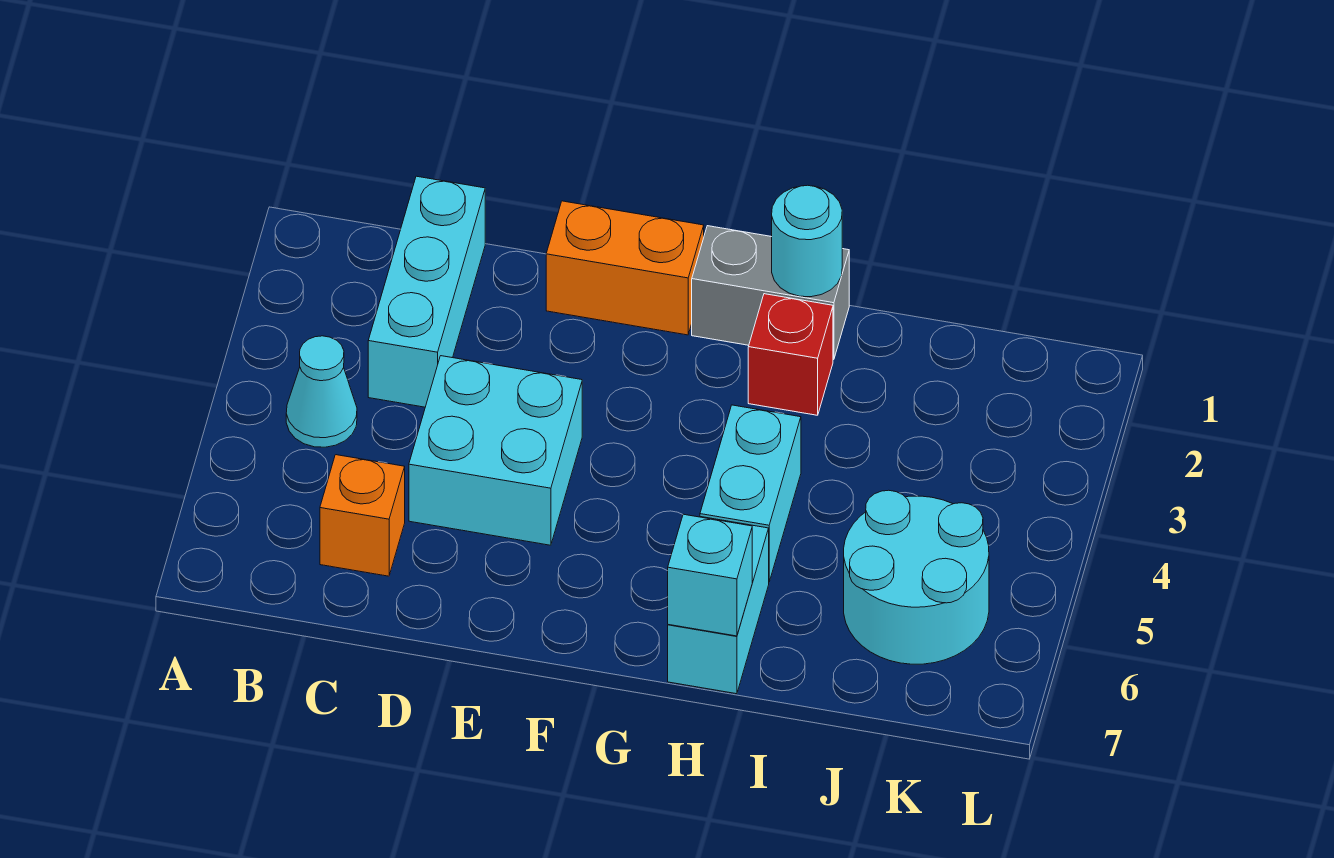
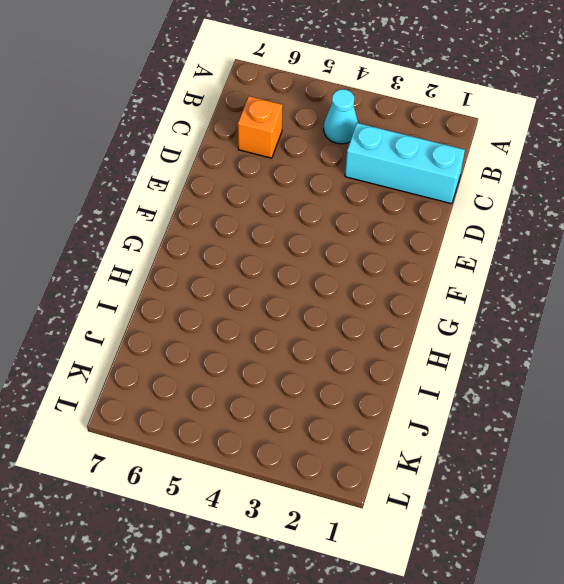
none -> cyan brick D4:E5 level 1
none -> orange brick E1:F1 level 1
none -> grey brick G1:H1 level 1

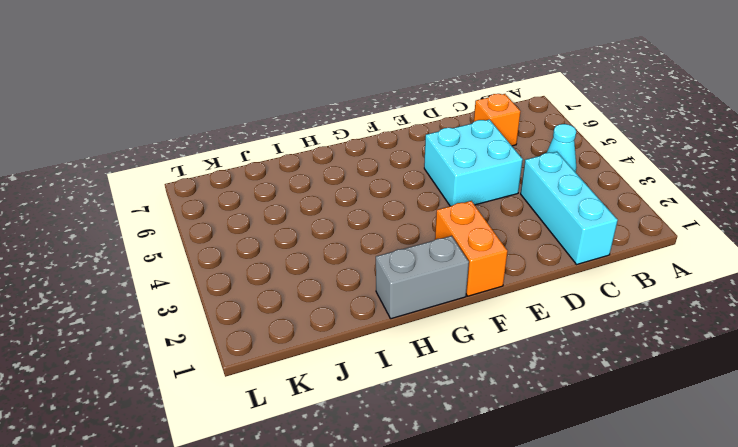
orange brick F1:F2 level 1 -> orange brick E1:F1 level 1
none -> red brick H2 level 1
none -> cyan brick H4:H5 level 1
none -> cyan brick H6:H7 level 1

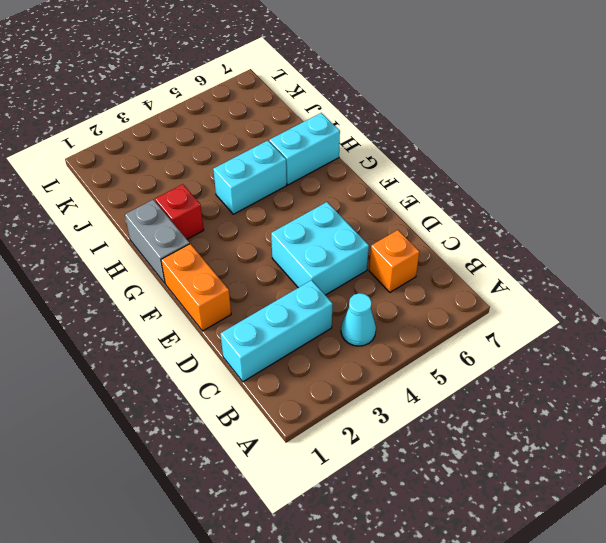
none -> cyan round brick J5:K6 level 1
none -> cyan round brick H1 level 2
none -> cyan brick H7 level 2

